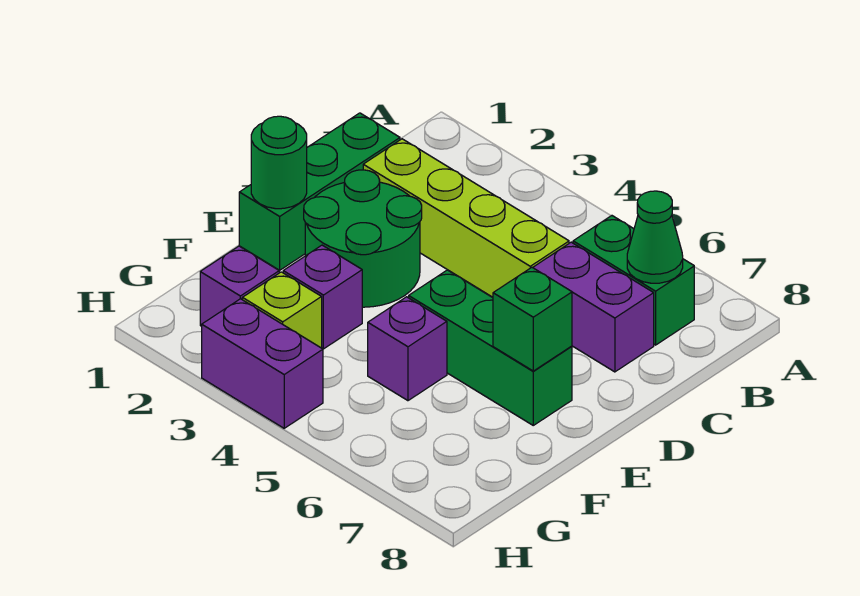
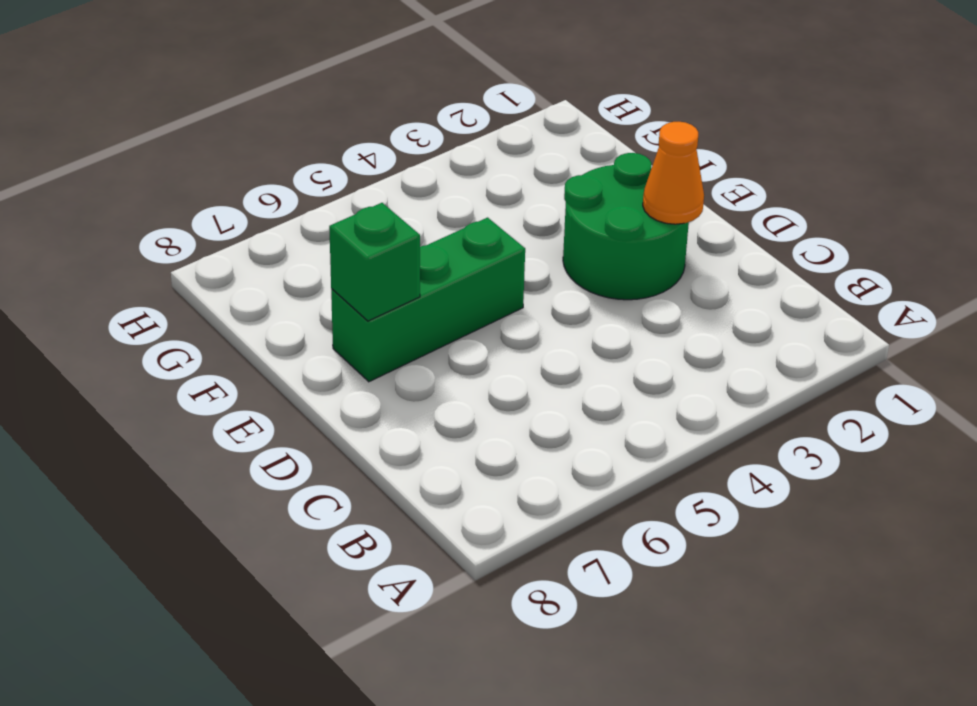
orange cone D2 level 2 -> none
none -> green brick B6:B7 level 1
none -> green brick C1:E1 level 1
none -> lime brick C2:C5 level 1

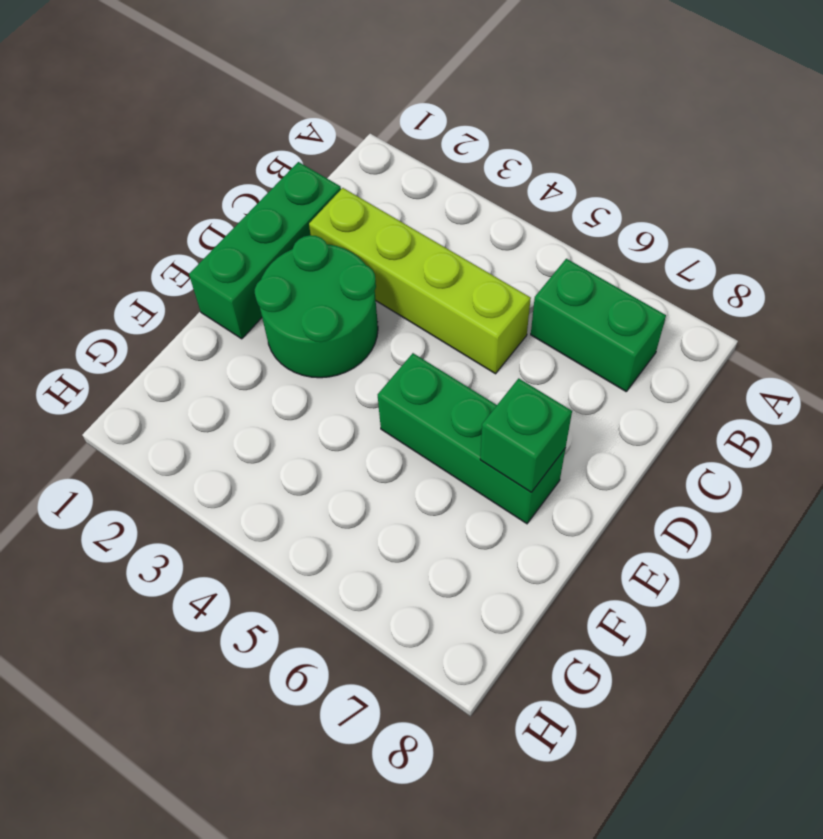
none -> purple brick C6:C7 level 1
none -> purple brick F3 level 1
none -> purple brick F5 level 1

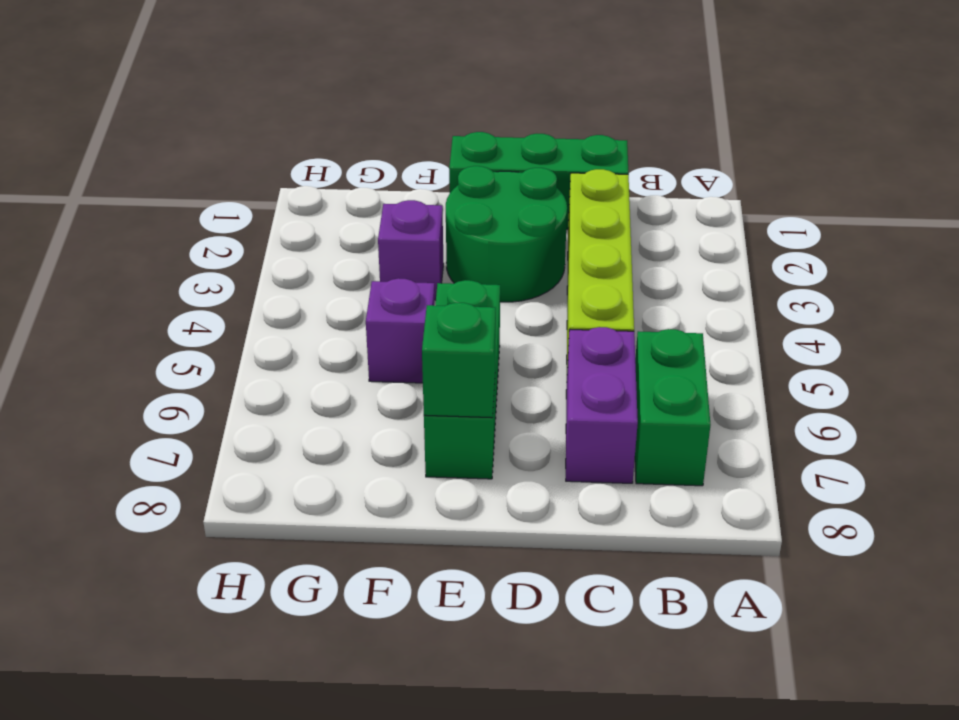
none -> purple brick G2 level 1
none -> lime brick G3 level 1
none -> purple brick H3:H4 level 1

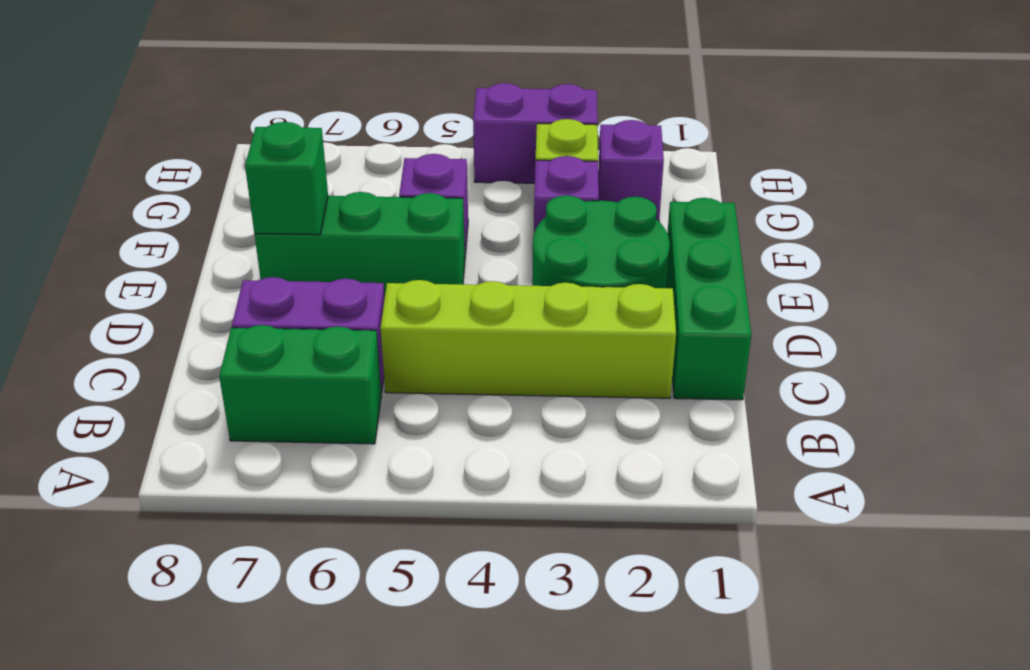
none -> green cone B7 level 2
none -> green round brick E1 level 2

